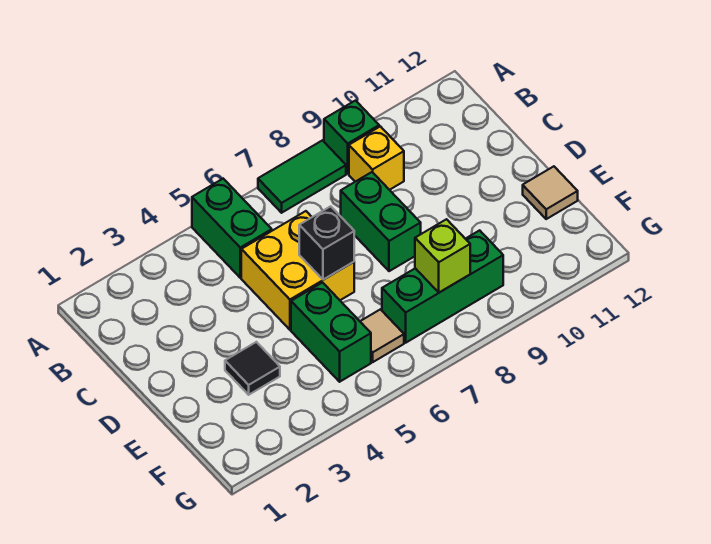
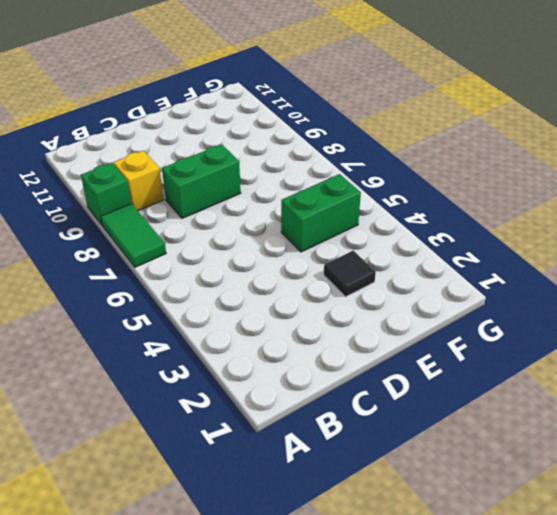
none -> green brick A5:B5 level 1
none -> yellow brick C5:D6 level 1
none -> tan tile E12 level 1

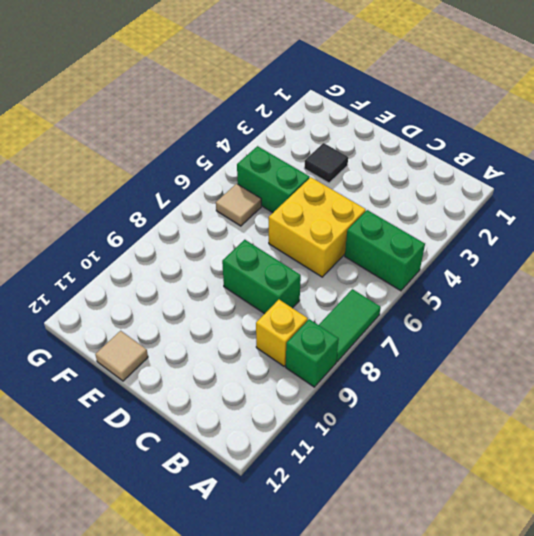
none -> green brick F7:F9 level 1
none -> black brick D6 level 2
none -> lime brick F8 level 2

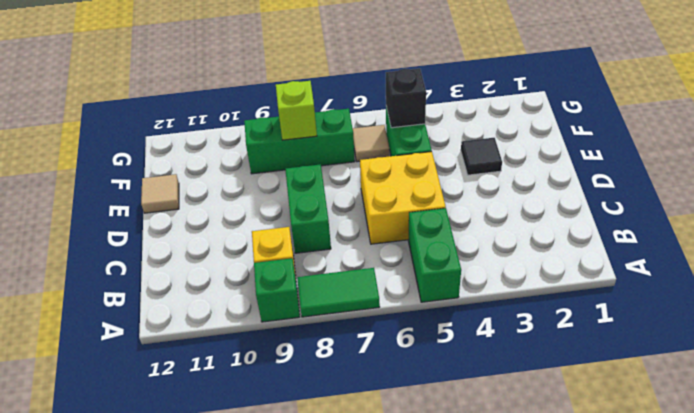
black brick F5 level 2 -> black brick D6 level 2

